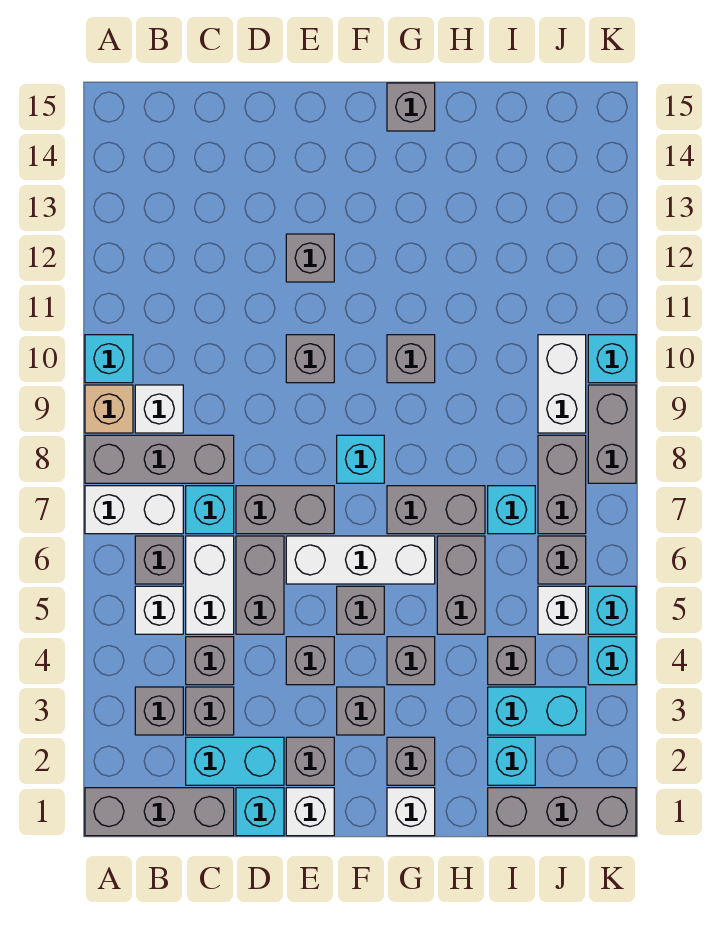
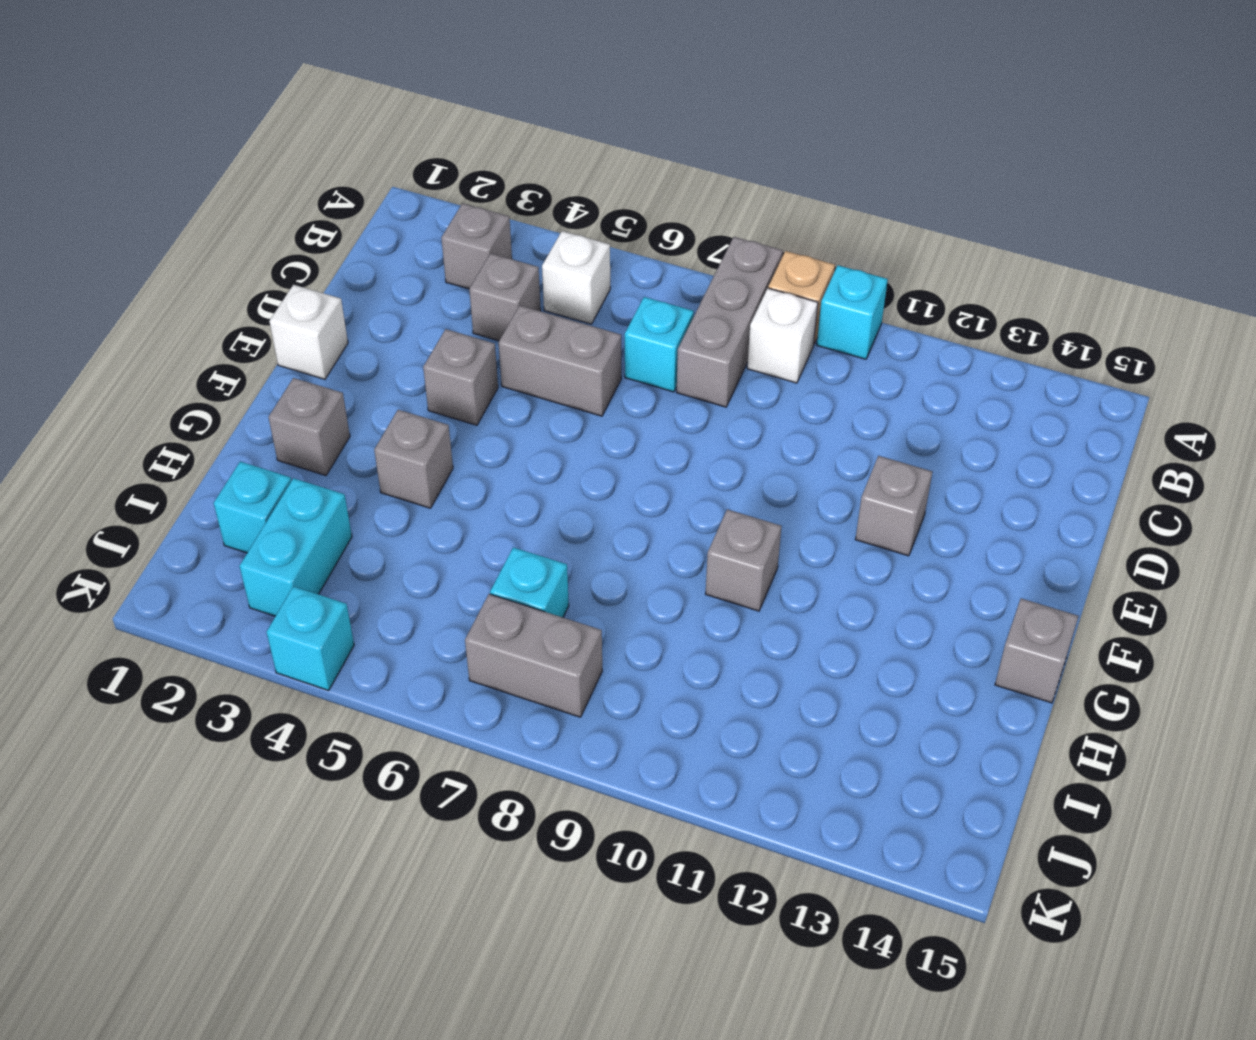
none -> grey brick A1:C1 level 1
none -> white brick A7:B7 level 1
none -> grey brick B6 level 1
none -> cyan brick C2:D2 level 1

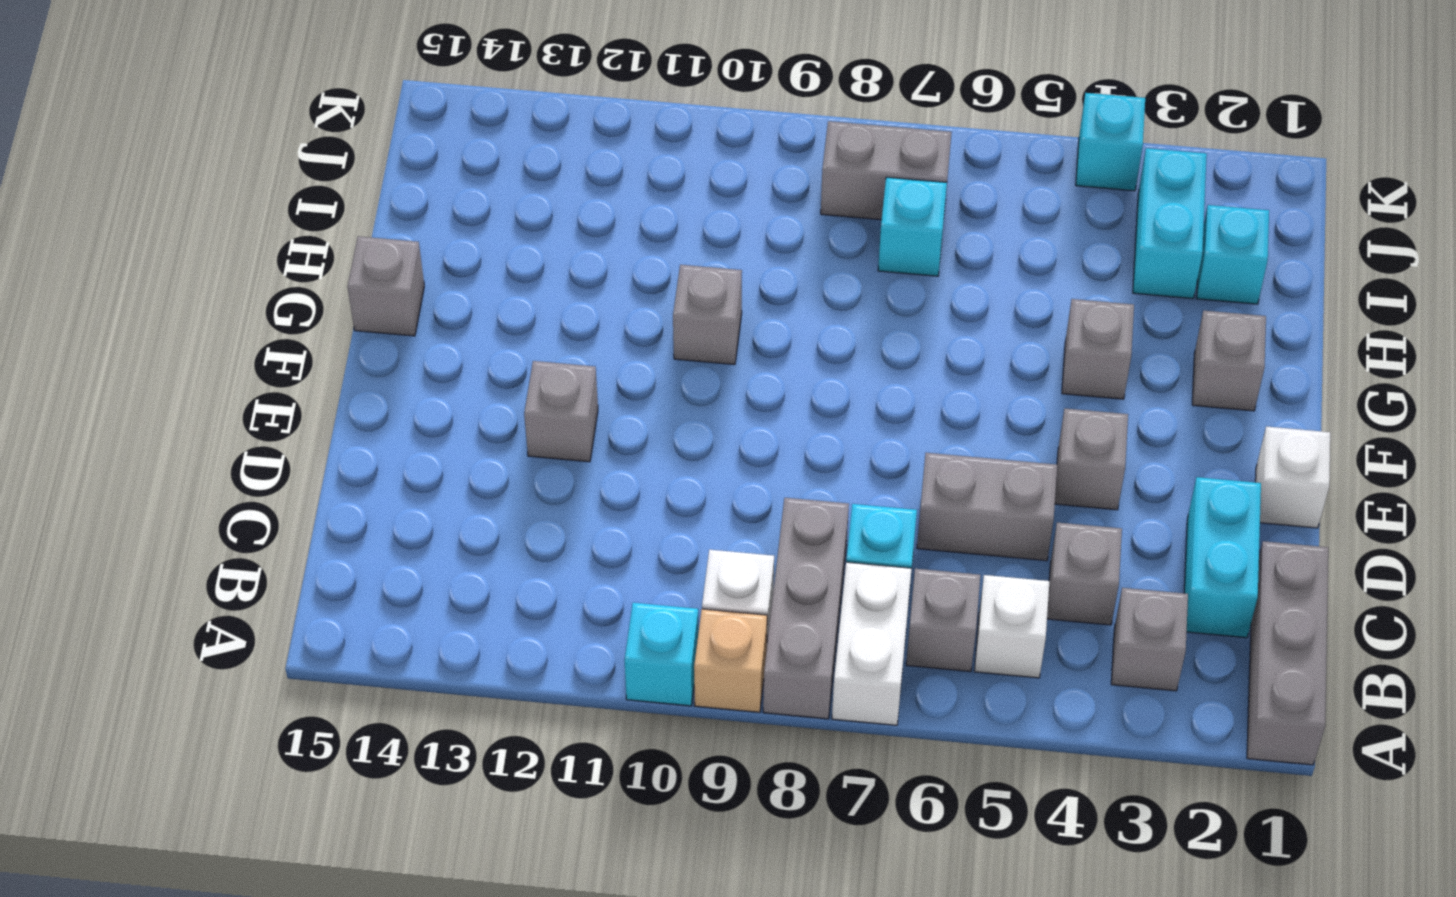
none -> grey brick C3 level 1
none -> white brick C5:C6 level 1
none -> cyan brick D1 level 1
none -> grey brick D7:E7 level 1

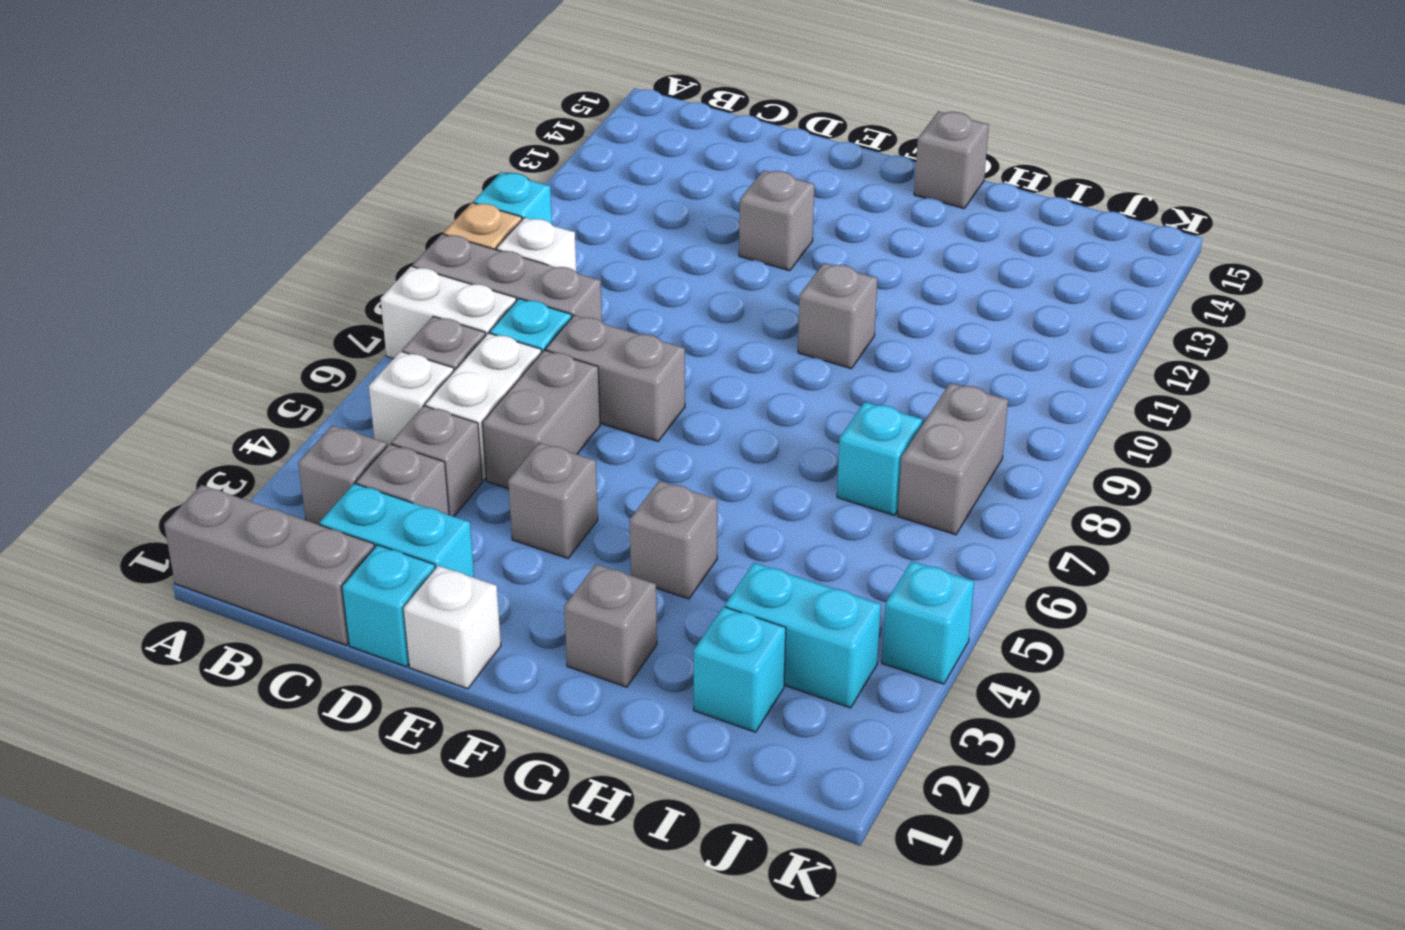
none -> grey brick E2 level 1
none -> white brick E6:G6 level 1
none -> grey brick E10 level 1
none -> grey brick F3 level 1

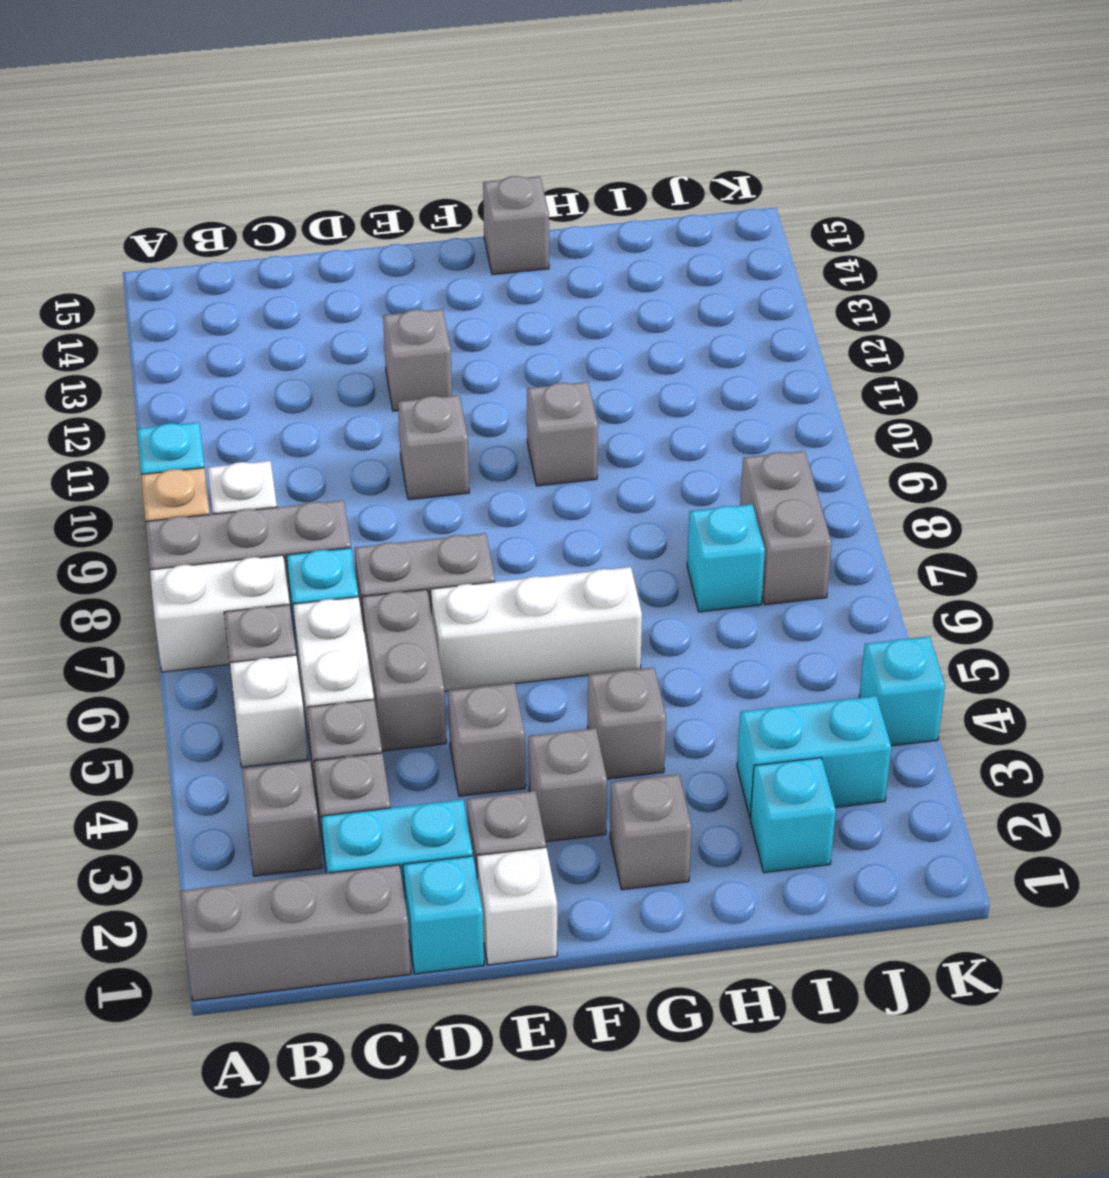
none -> grey brick F5 level 1
none -> cyan brick F8 level 1
none -> white brick G1 level 1
none -> grey brick G7:H7 level 1

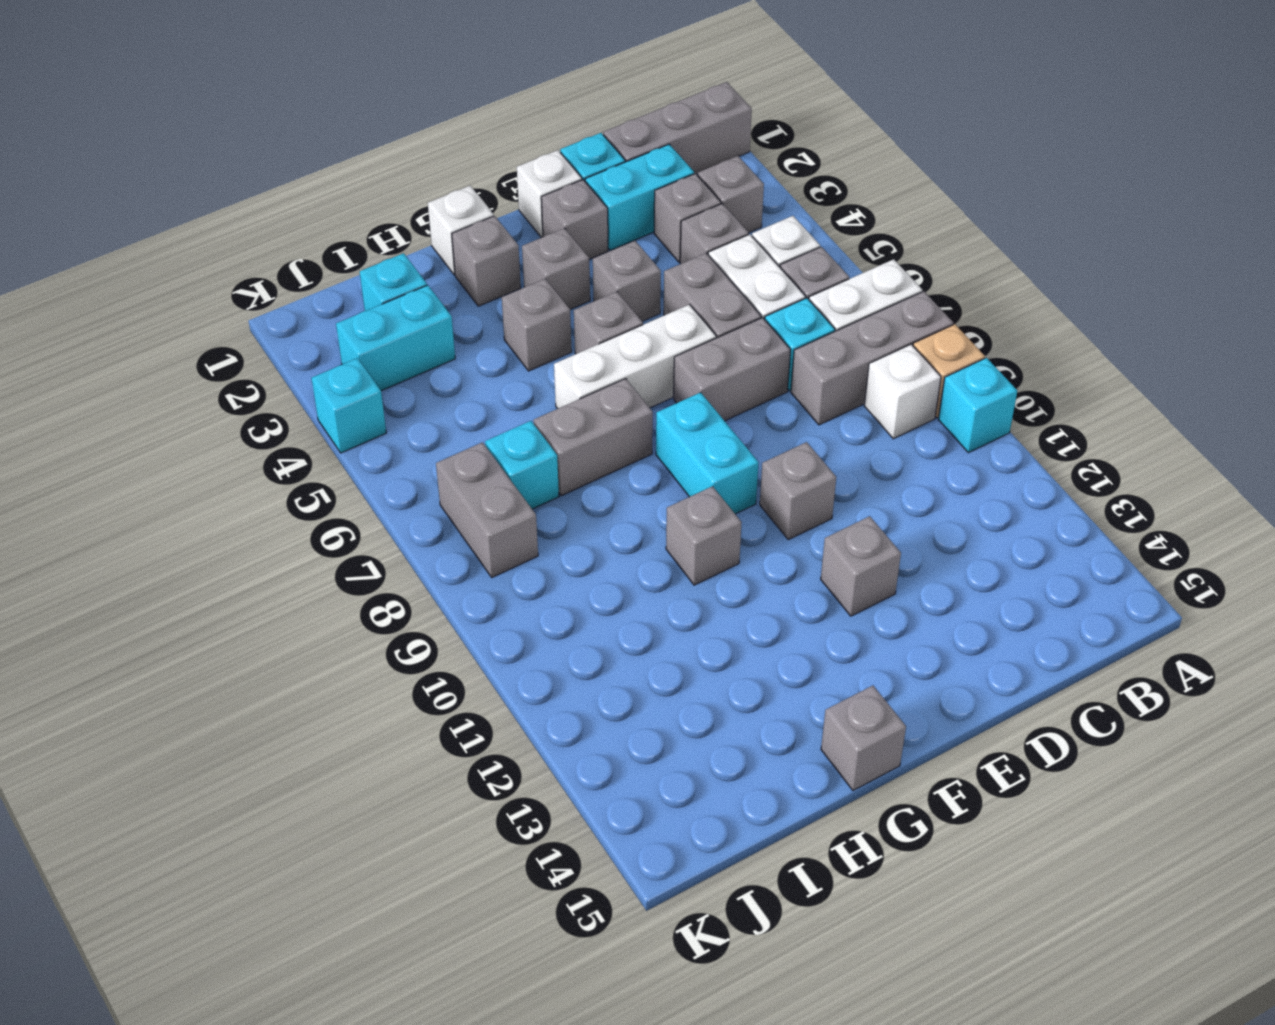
cyan brick F8:F9 level 1 -> cyan brick F8 level 1
none -> grey brick H5:H6 level 1
none -> grey brick I1:K1 level 1
none -> grey brick I4 level 1
none -> white brick J5 level 1

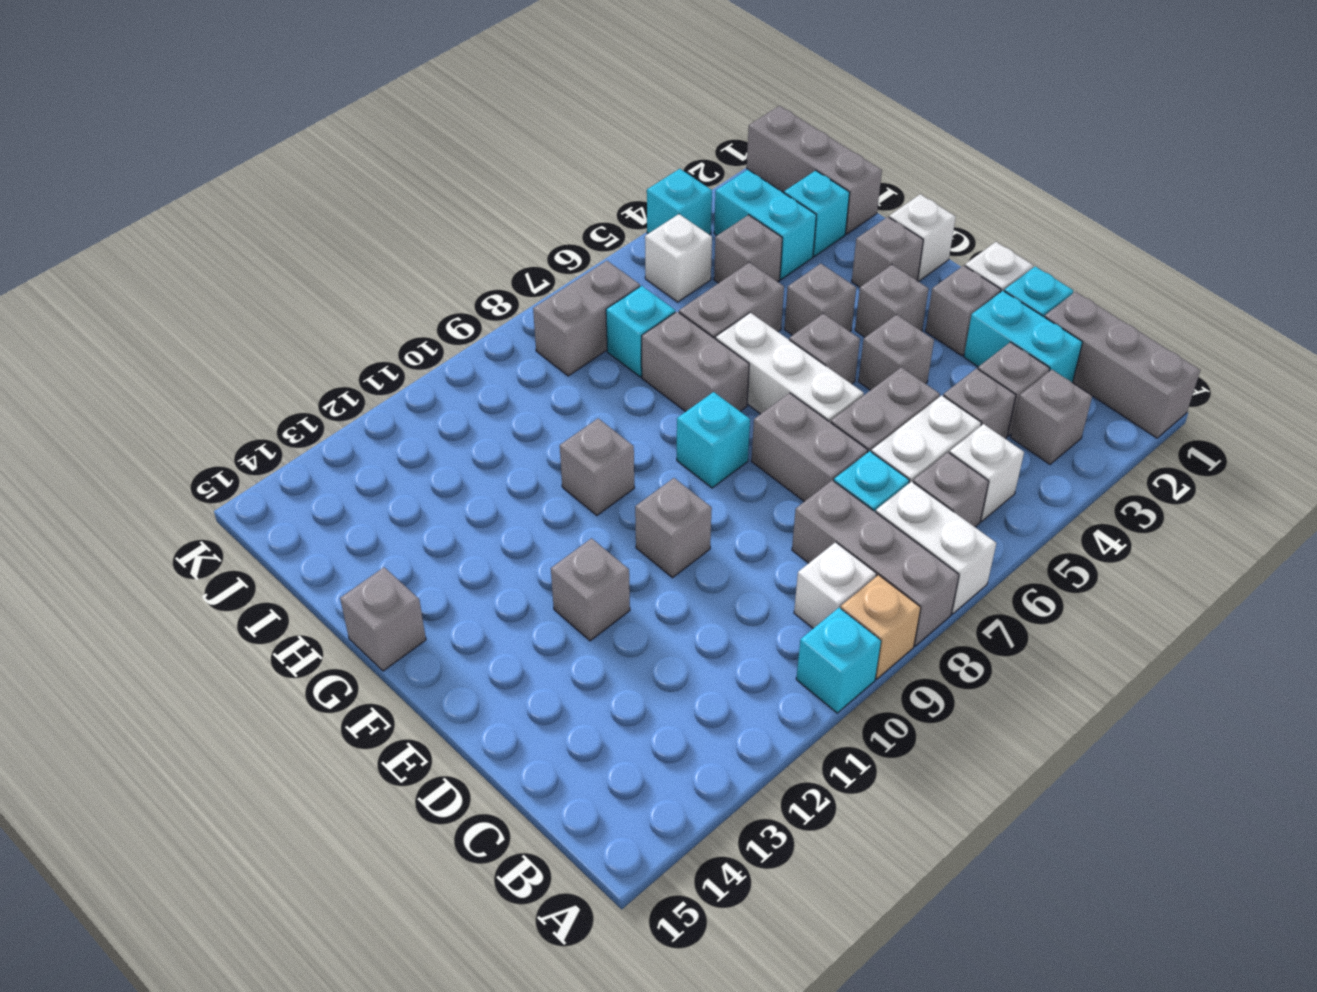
none -> grey brick J6 level 1
none -> white brick J9:J10 level 1
none -> cyan brick K5 level 1
none -> grey brick K8:K9 level 1

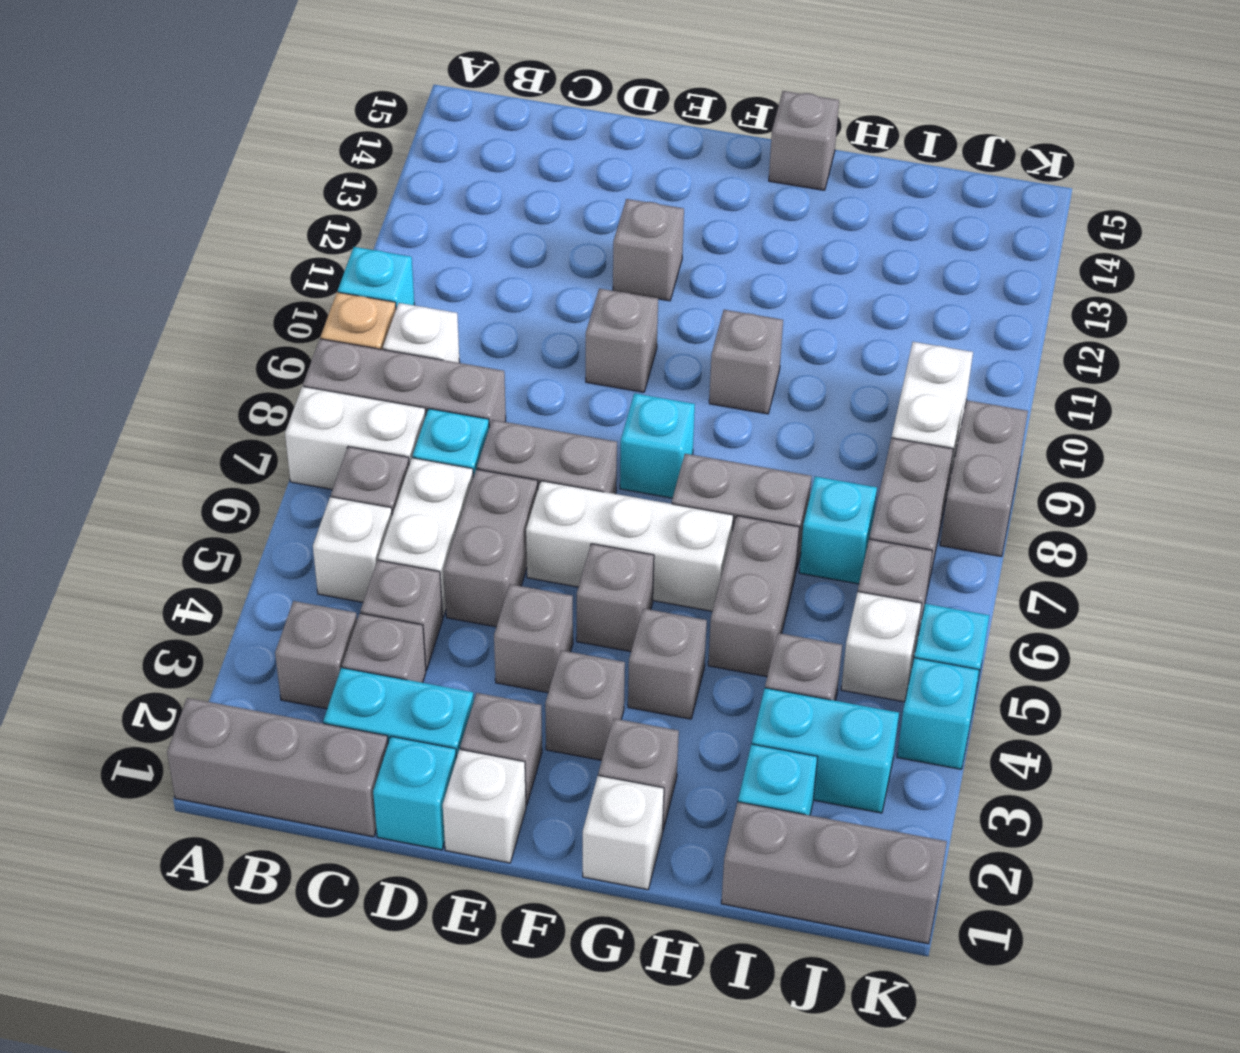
none -> cyan brick K10 level 1

